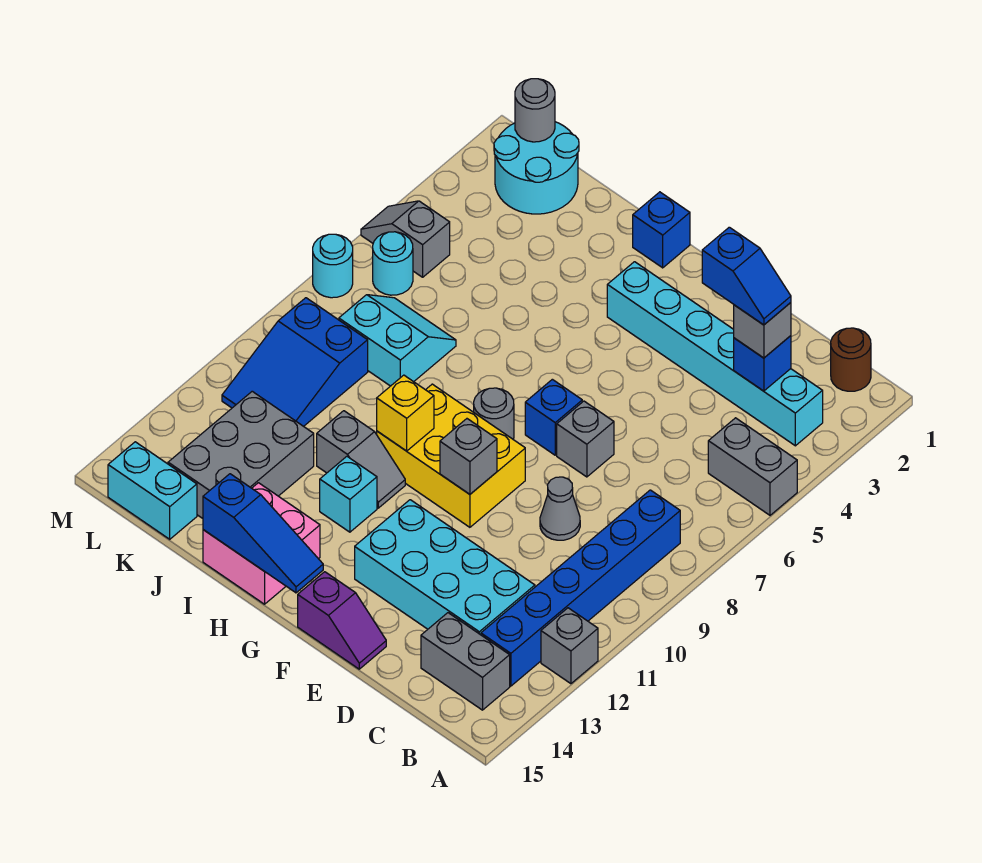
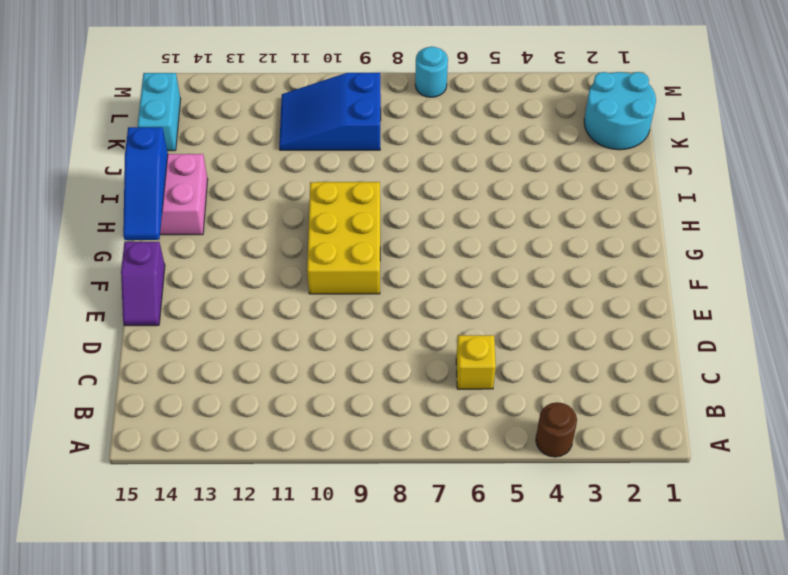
brown round brick A4 level 1 -> brown round brick B1 level 1
yellow brick C6 level 1 -> yellow brick H10 level 2
none -> grey brick A5:B5 level 1
none -> grey brick A12 level 1
none -> cyan brick B3:G3 level 1
none -> blue brick B8:B13 level 1

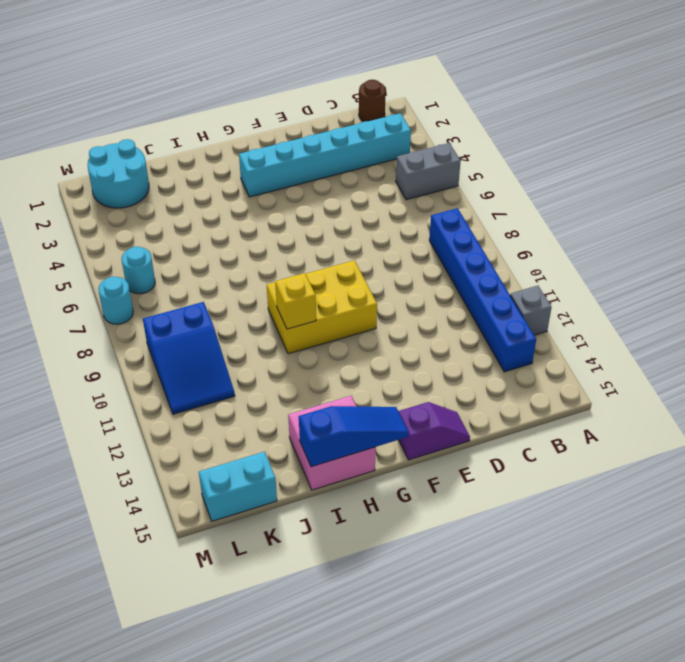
none -> grey brick B14:C14 level 1
none -> cyan brick C12:F13 level 1
none -> grey cone D9 level 1
none -> grey brick E7 level 1

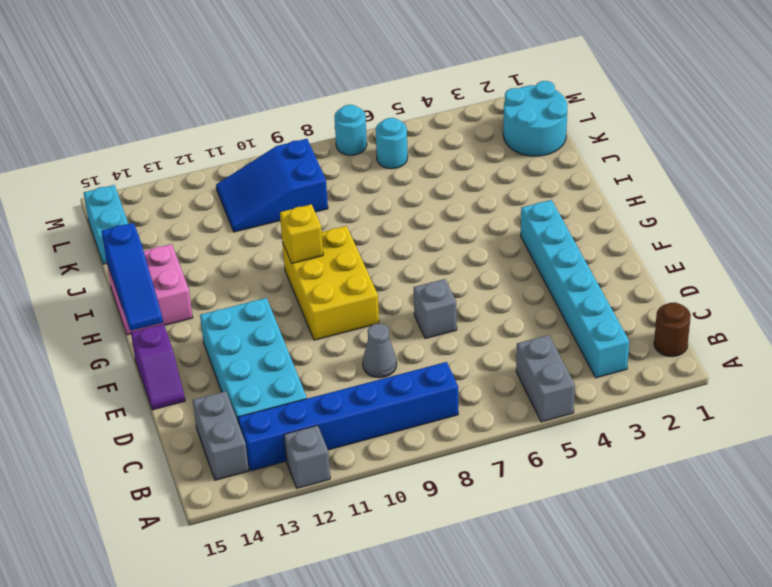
none -> blue brick F7 level 1
none -> grey round brick G8 level 1
none -> blue brick H1 level 1
none -> grey slope H11:I11 level 1 top I

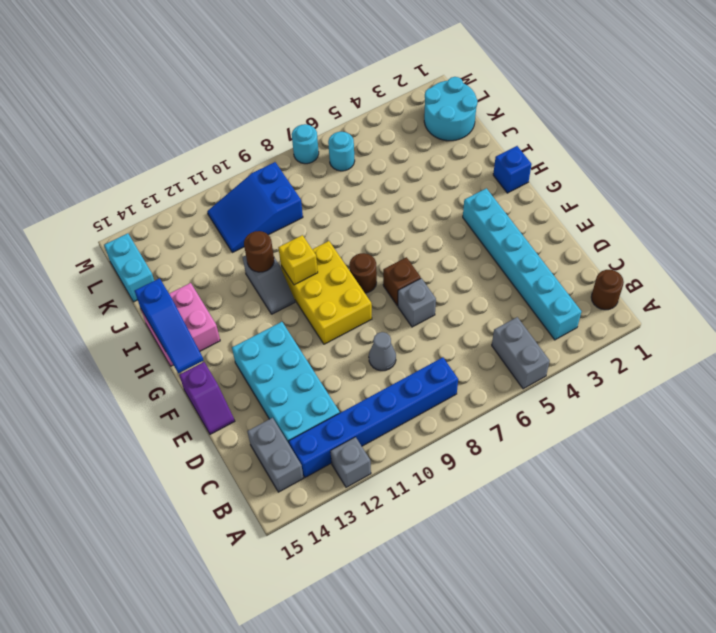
brown brick F7 level 1 -> blue brick F7 level 1
brown round brick G8 level 1 -> grey round brick G8 level 1
brown round brick I11 level 2 -> none
none -> cyan brick H12 level 1
none -> cyan slope J7:K8 level 1 top 8
none -> grey brick J12:K14 level 1
none -> grey slope L5:M5 level 1 top L

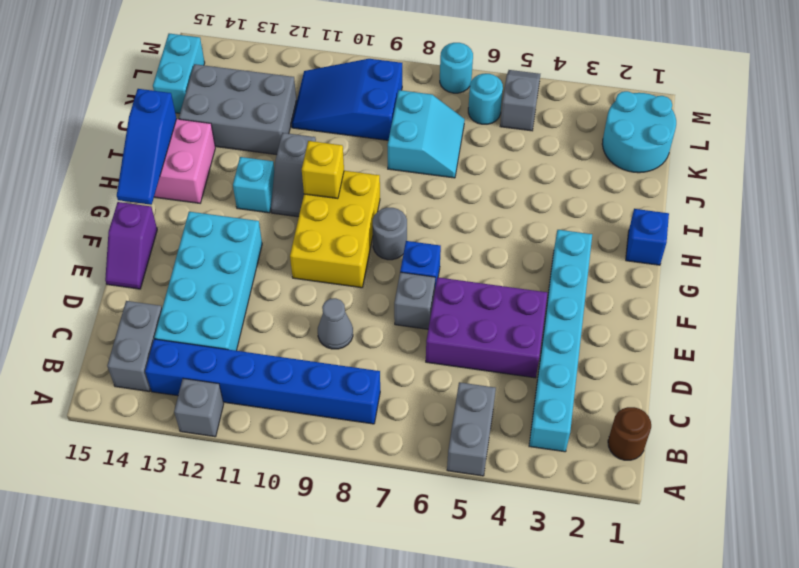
purple brick D4:E6 level 1 -> none
none -> blue brick C3 level 2
none -> grey brick F10 level 2
none -> grey round brick L1 level 2
none -> grey brick C3 level 3

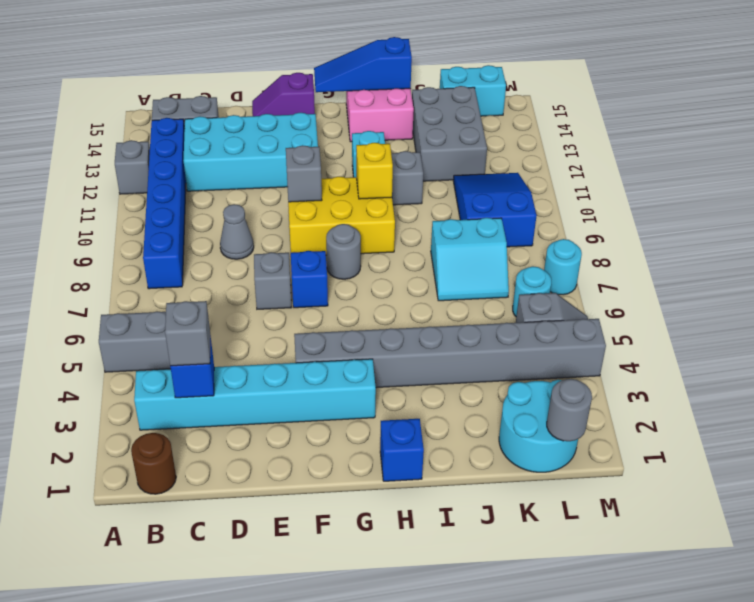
grey brick F4:M4 level 1 -> none
none -> blue slope C3:D3 level 4 top D

